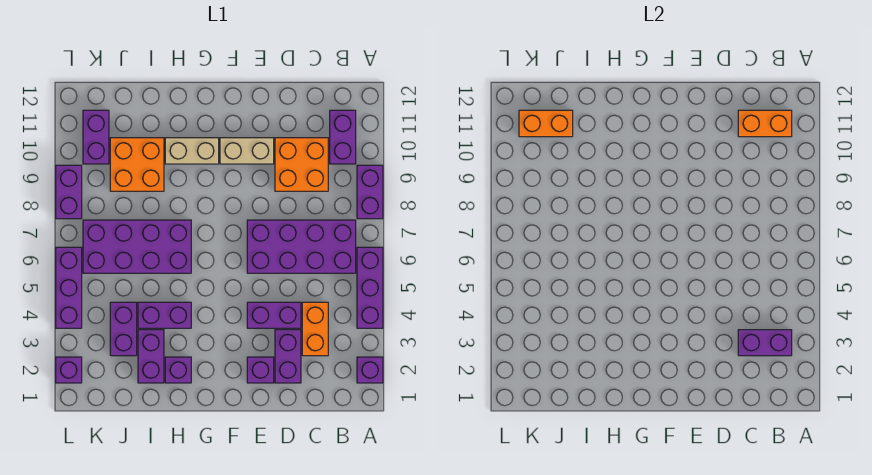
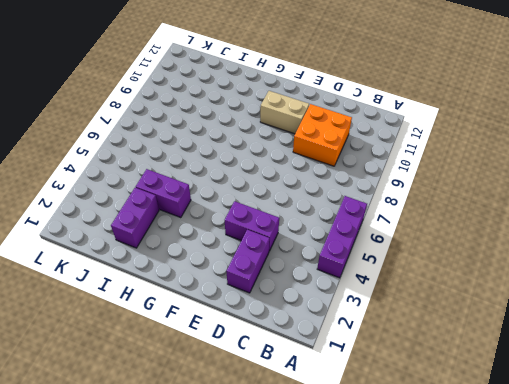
none -> purple brick A2 level 1
none -> purple brick A8:A9 level 1
none -> purple brick B6:E7 level 1

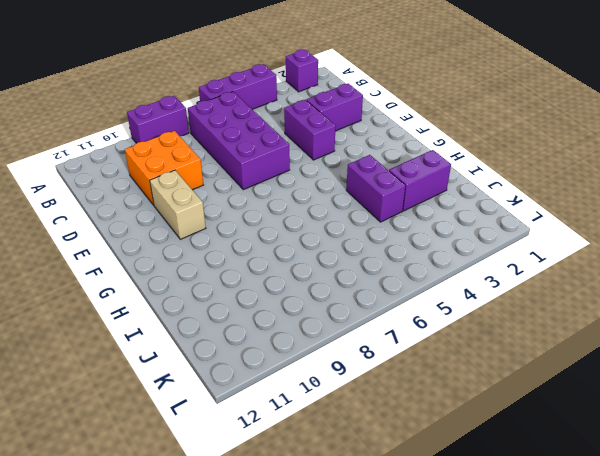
none -> purple brick B10:B11 level 1
none -> orange brick C3:C4 level 1
none -> purple brick E2 level 1

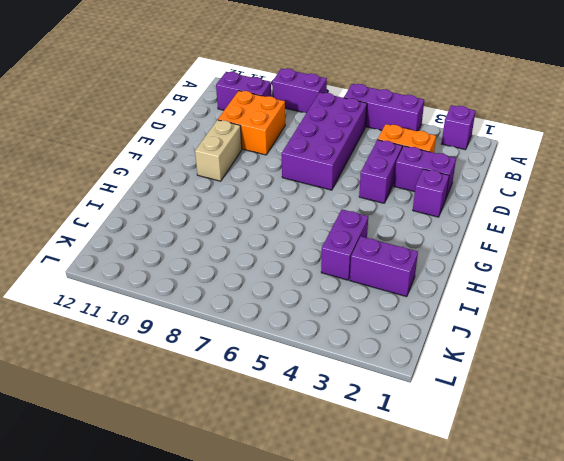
none -> tan brick G10:H10 level 1
none -> purple brick H2 level 1
none -> purple brick H6:K7 level 1

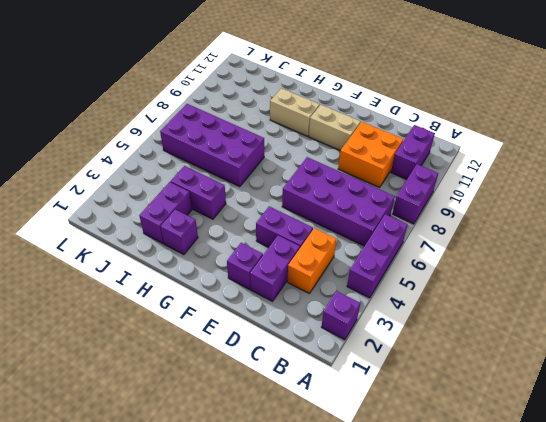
none -> orange brick I9:J10 level 1
none -> purple brick J3:J4 level 1
none -> purple brick K10:K11 level 1

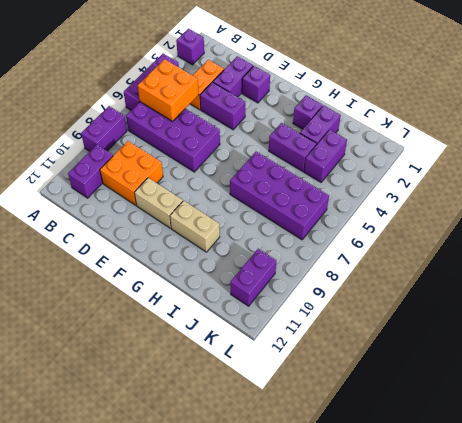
orange brick B5:C6 level 2 -> orange brick I9:J10 level 1
none -> purple brick L2 level 1
none -> purple brick L4:L6 level 1
none -> purple brick L8:L9 level 1

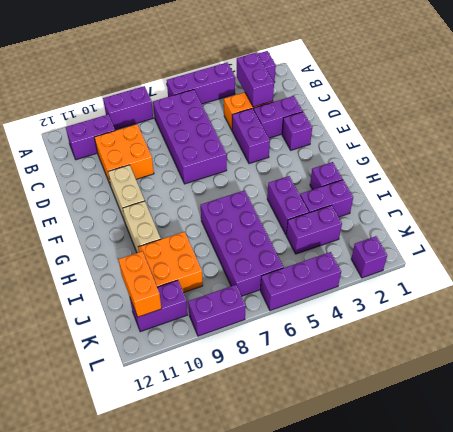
none -> orange brick B11:C11 level 2

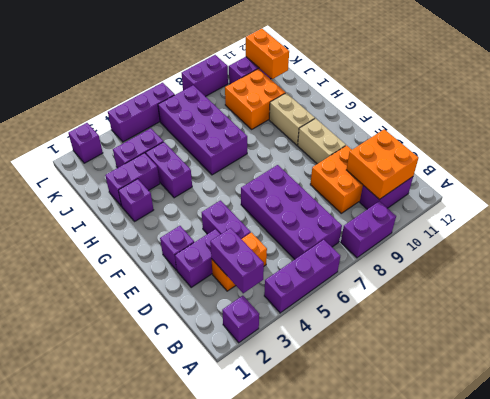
orange brick B10:C11 level 2 -> orange brick B11:C11 level 2

